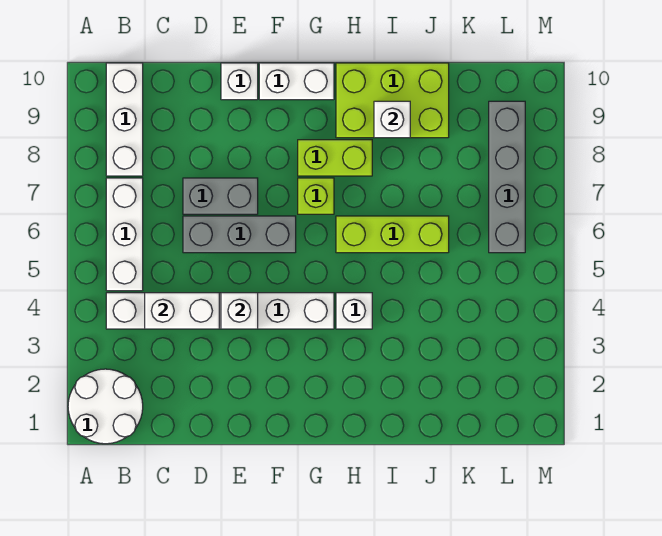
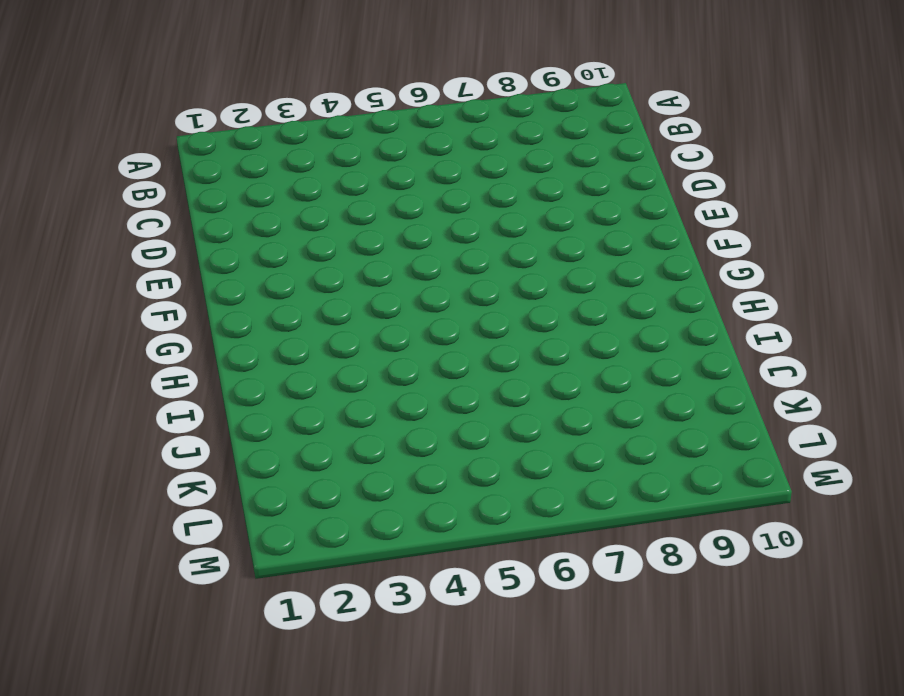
none -> white round brick A1:B2 level 1
none -> white brick B4:G4 level 1
none -> white brick B5:B7 level 1

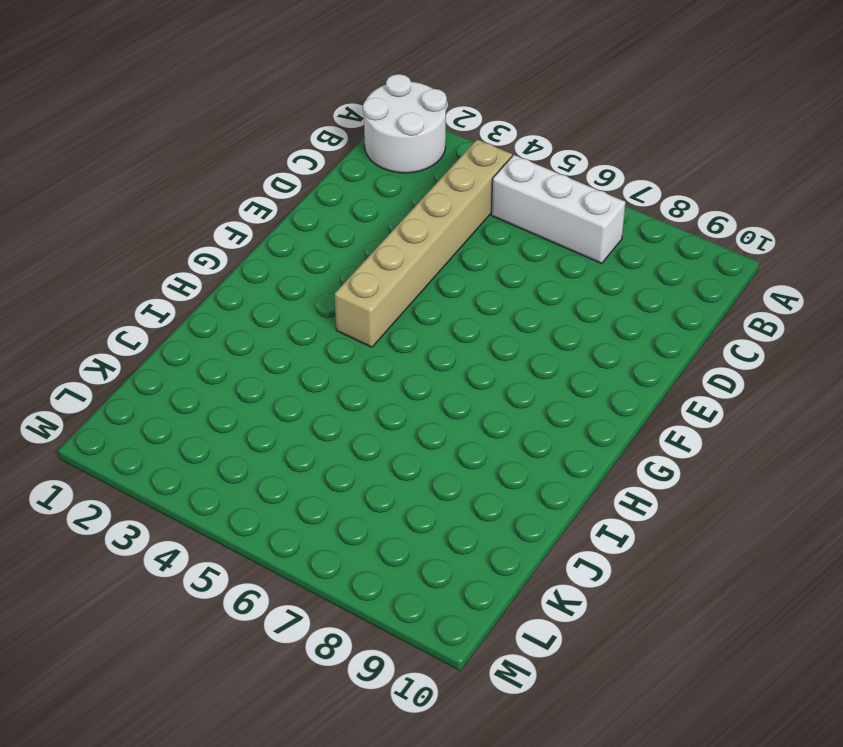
tan brick B4:G4 level 1 -> white brick B4:G4 level 1
none -> white brick B8:B10 level 1
none -> grey brick D6:F6 level 1
none -> grey brick D7:E7 level 1

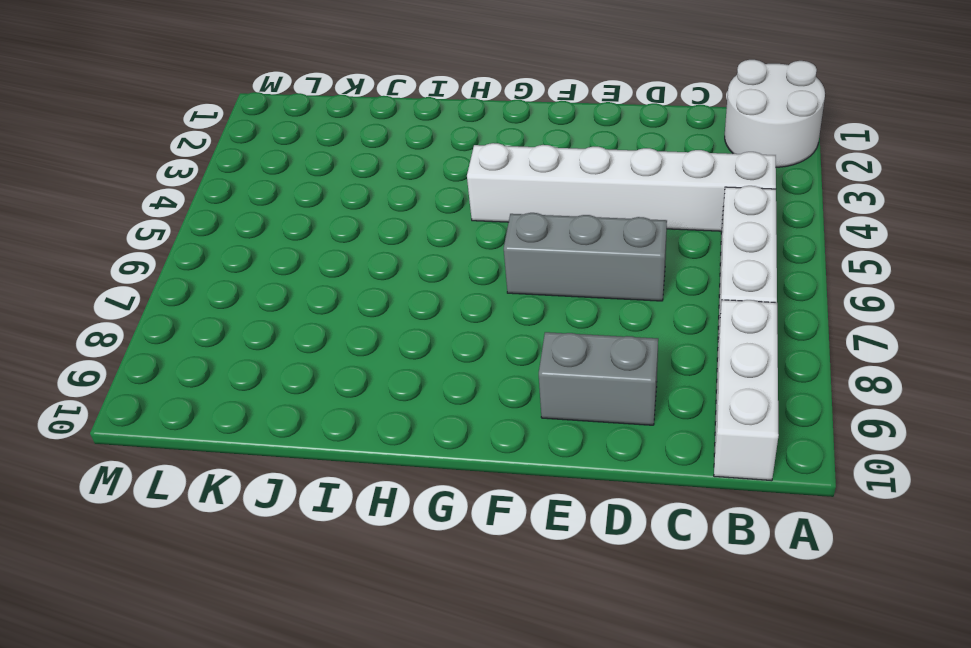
grey brick D9:E9 level 1 -> grey brick D7:E7 level 1
none -> white brick E10 level 1
none -> white brick F10:G10 level 1
none -> lime brick G7 level 1

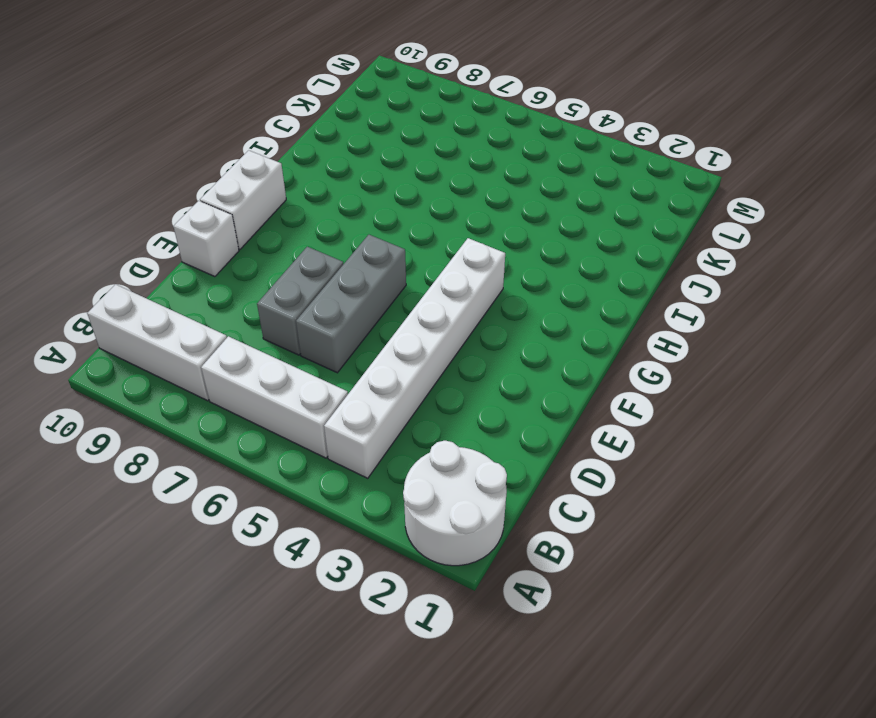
none -> lime brick G7 level 1
none -> lime brick G8:H8 level 1
none -> white brick H4 level 1

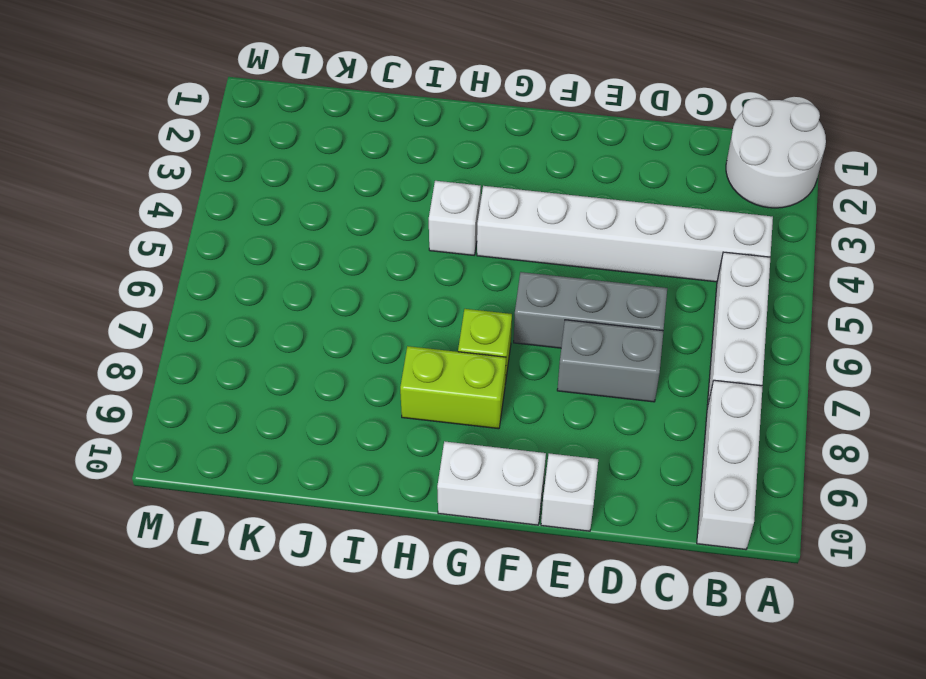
none -> lime brick H6:J6 level 1
none -> lime brick H9:J10 level 1
none -> grey brick L6:L9 level 1

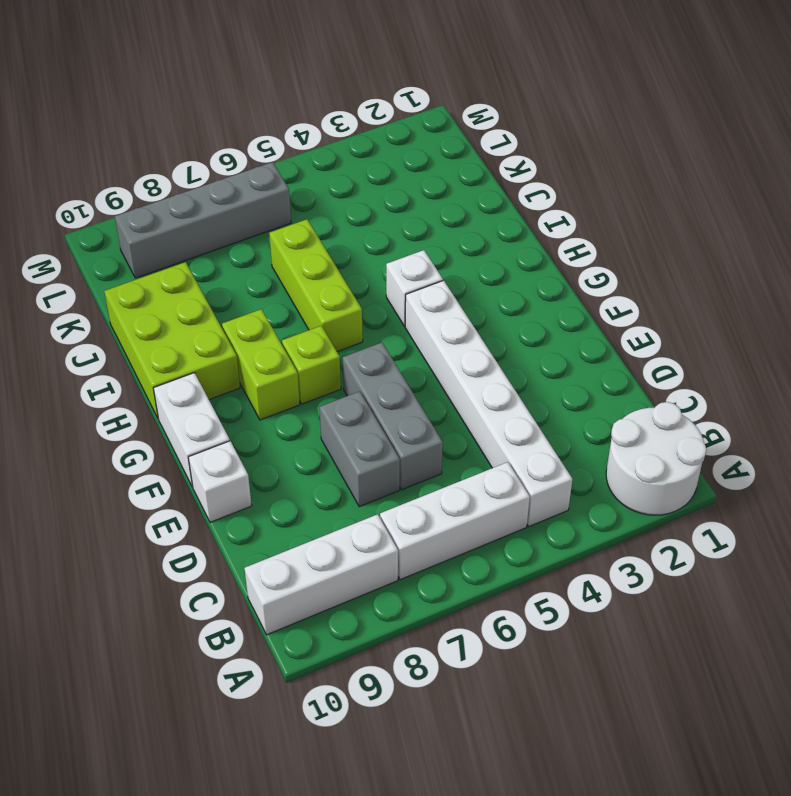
none -> white brick C4:D4 level 2
none -> white brick E4 level 2
none -> white brick I9 level 2

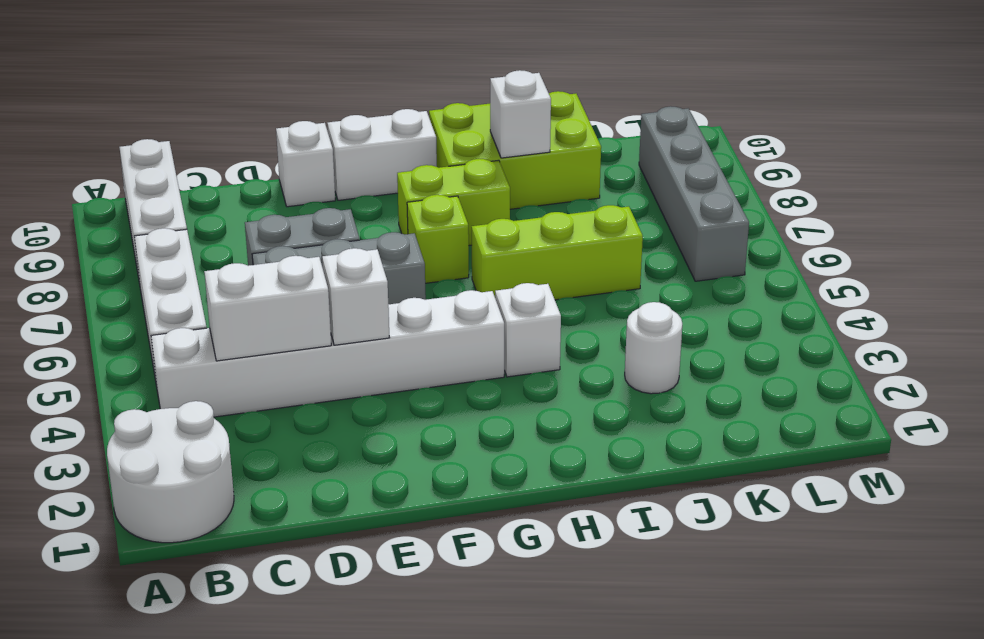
white round brick J3 level 1 -> none

